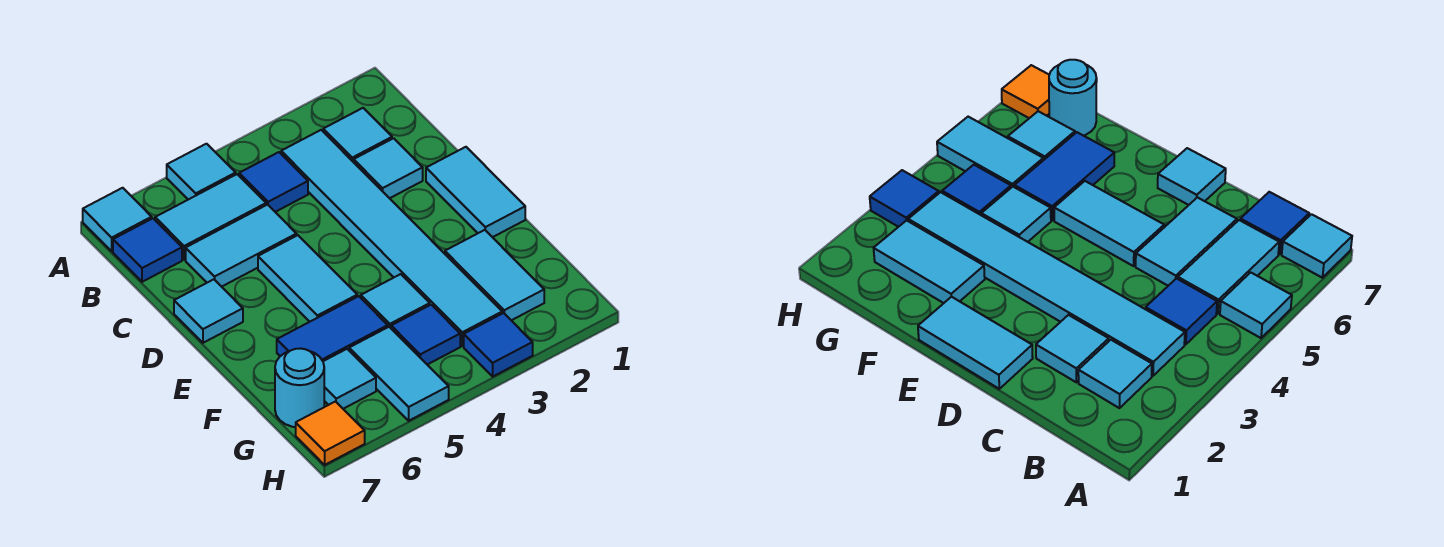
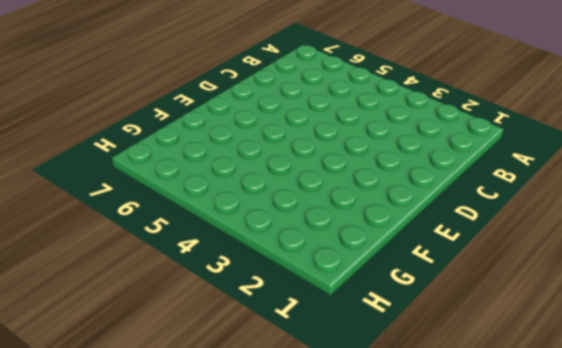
none -> cyan tile A5 level 1
none -> cyan tile A7 level 1
none -> cyan tile B2 level 1

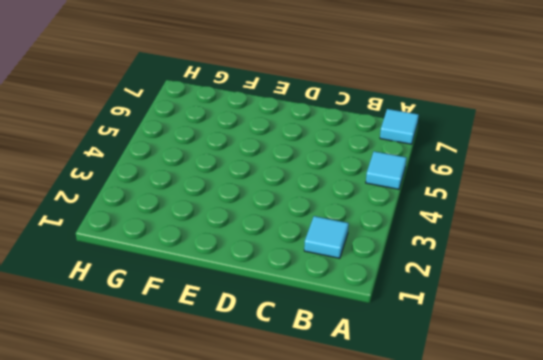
none -> cyan tile B3:G3 level 1
none -> blue tile B4 level 1
none -> cyan tile B5:B6 level 1

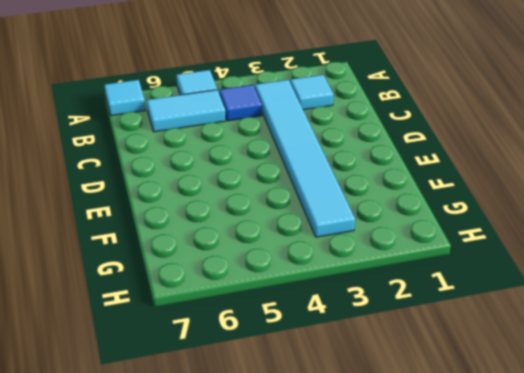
none -> blue tile B7 level 1
none -> cyan tile C2 level 1
none -> cyan tile C5:C6 level 1

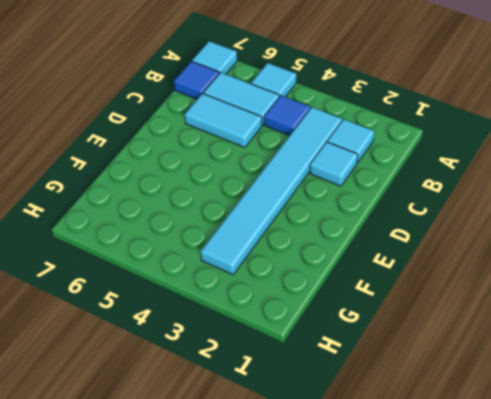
none -> cyan tile D1:E1 level 1
none -> cyan tile D5:E5 level 1
none -> cyan tile D7 level 1

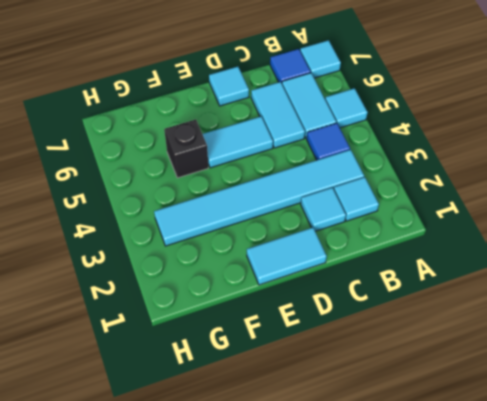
black brick F5 level 1 -> blue tile F5:F6 level 1
none -> cyan tile F2:G2 level 1
none -> cyan tile F4 level 1
none -> blue tile G4 level 1

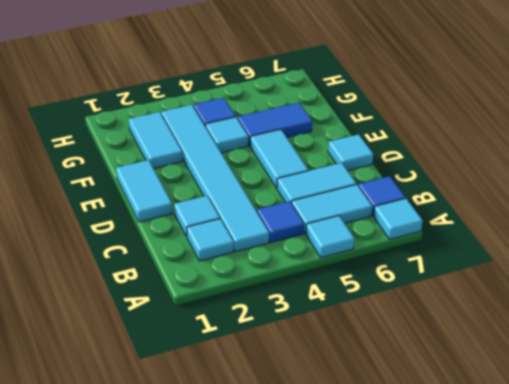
none -> cyan tile G5:H5 level 1
none -> cyan tile G6 level 1
none -> cyan round brick G7 level 1

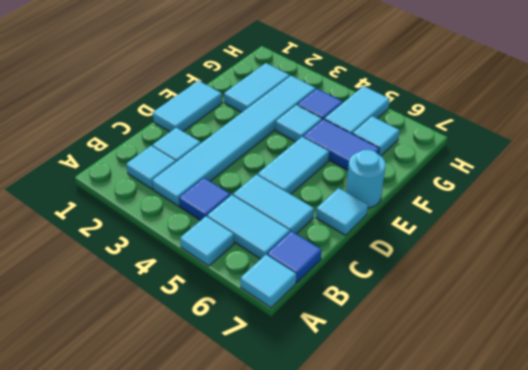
cyan round brick E7 level 1 -> cyan round brick G7 level 1
none -> blue tile H3 level 1
none -> orange tile H7 level 1

